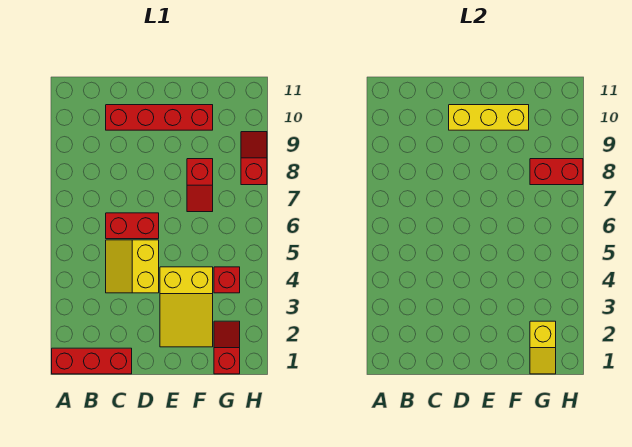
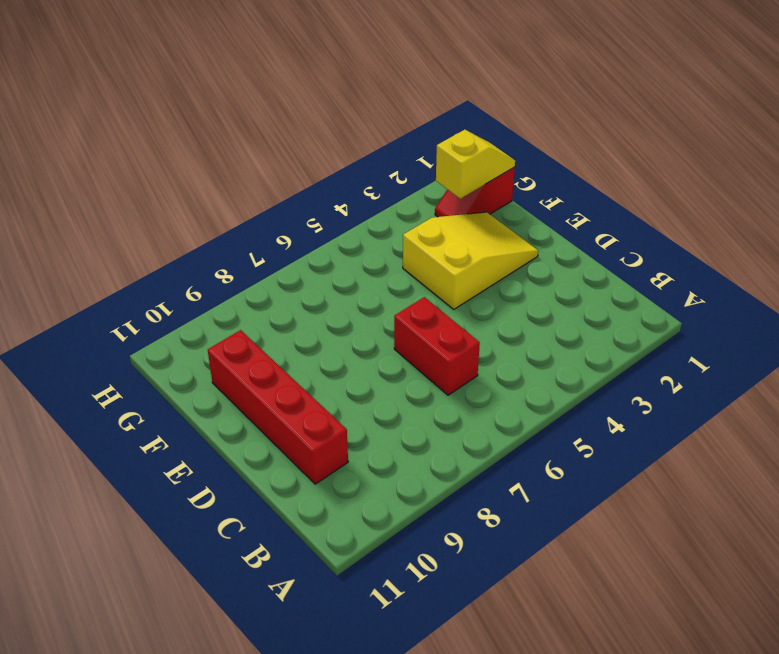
none -> red brick A1:C1 level 1
none -> yellow slope C4:D5 level 1 top D
none -> red slope F7:F8 level 1 top 8

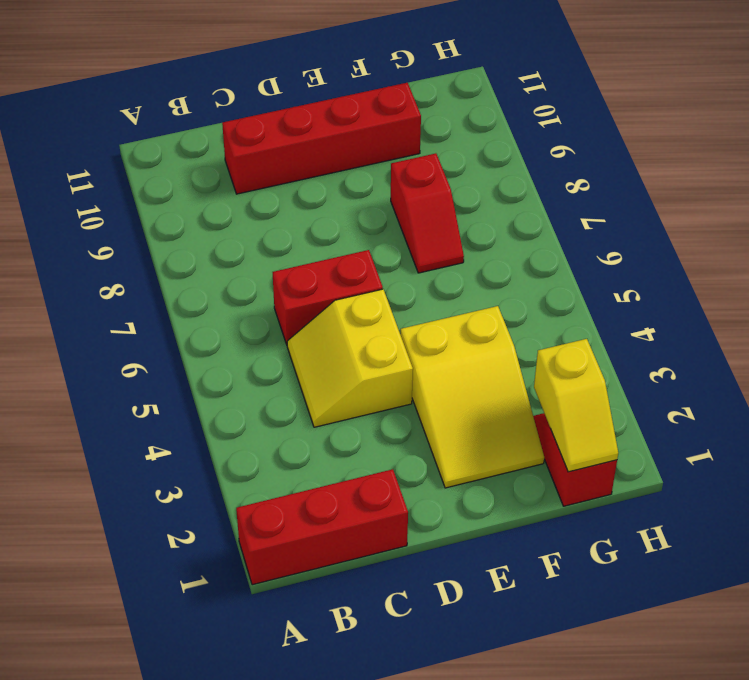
none -> red brick G4 level 1
none -> red slope H8:H9 level 1 top 8
none -> yellow brick D10:F10 level 2

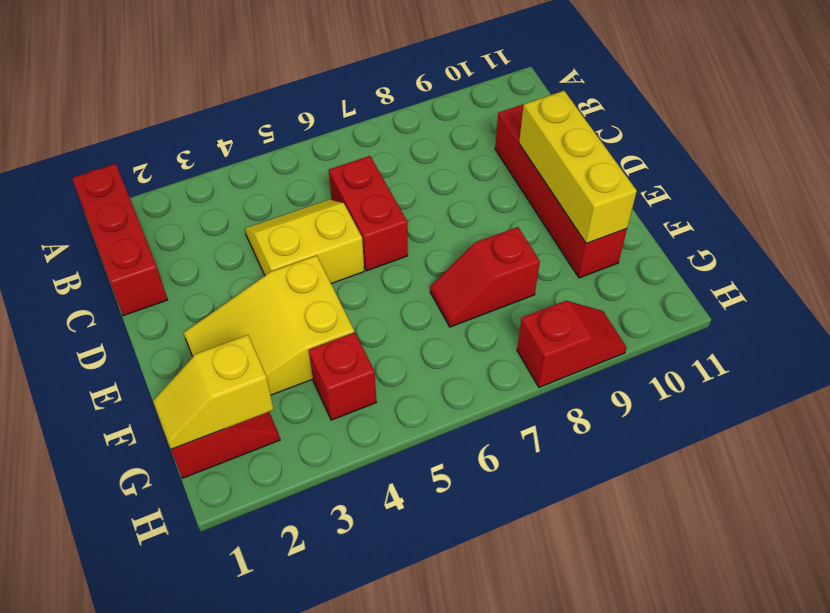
none -> red brick G8:H8 level 2

